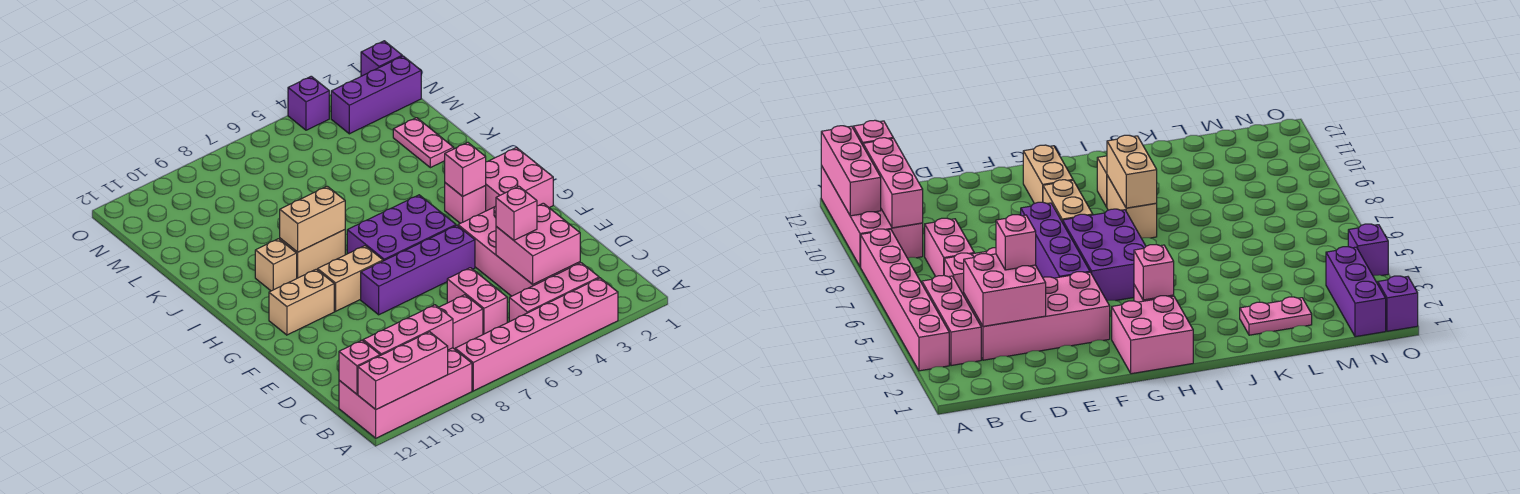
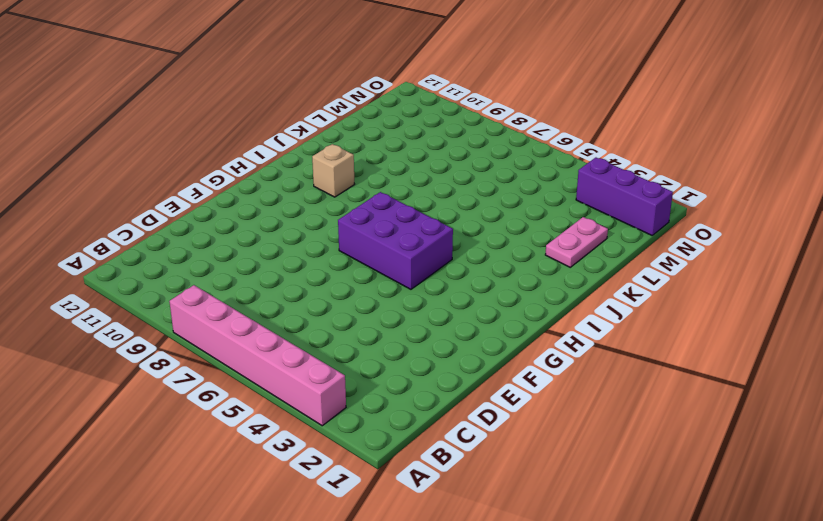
none -> pink brick A9:B12 level 1
none -> pink brick B3:B5 level 1
none -> pink brick C3:F4 level 1

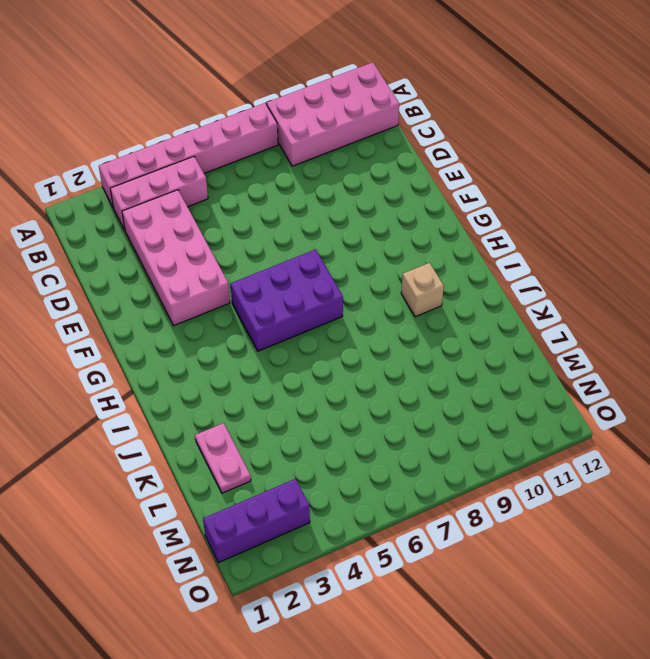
none -> pink brick C6:D6 level 1
none -> pink brick C7:C8 level 1
none -> purple brick F5:F8 level 1

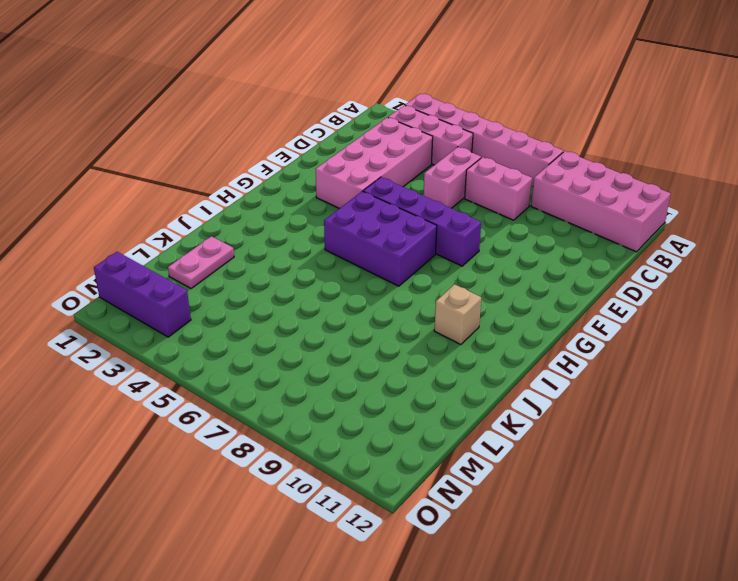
none -> pink brick G1:H2 level 1
none -> tan brick G8:G9 level 1
none -> tan brick G10:G11 level 1

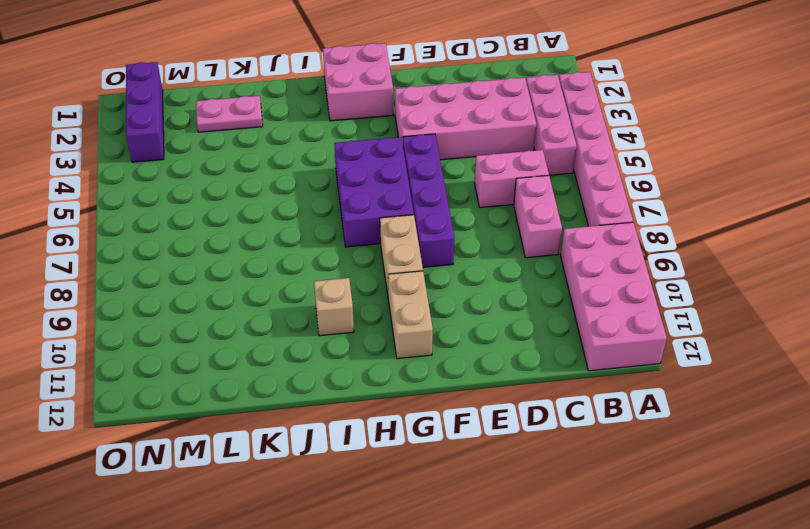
none -> pink brick H3 level 1
none -> tan brick I8:I9 level 1
none -> purple brick O1 level 1

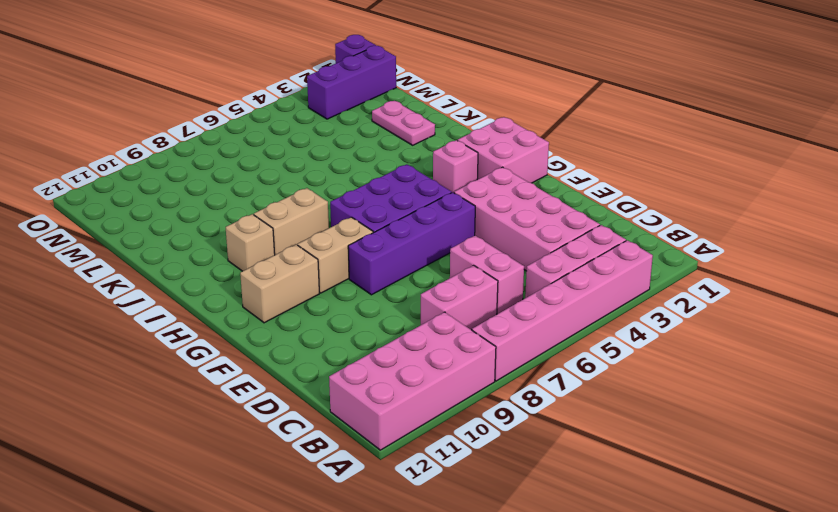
none -> purple brick O4 level 1
none -> pink brick A10:A12 level 2
none -> pink brick B9:B11 level 2

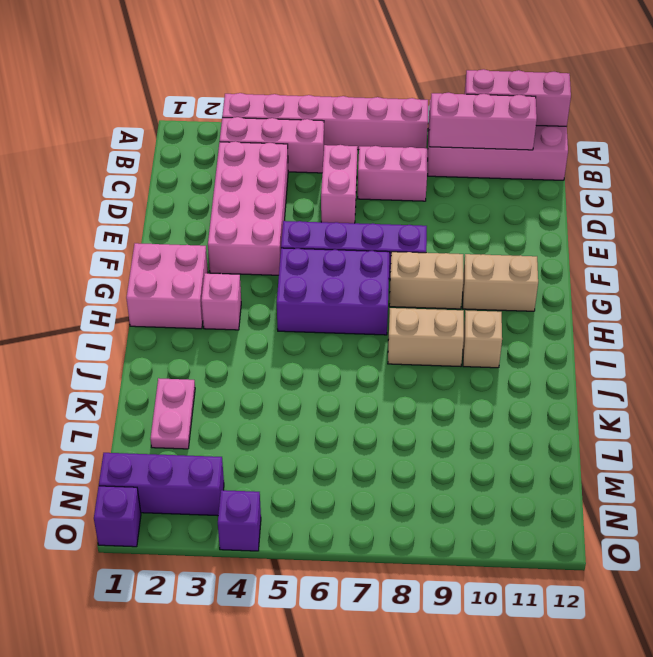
none -> pink brick B12 level 2
none -> pink brick C3:D4 level 2
none -> pink brick H3 level 2

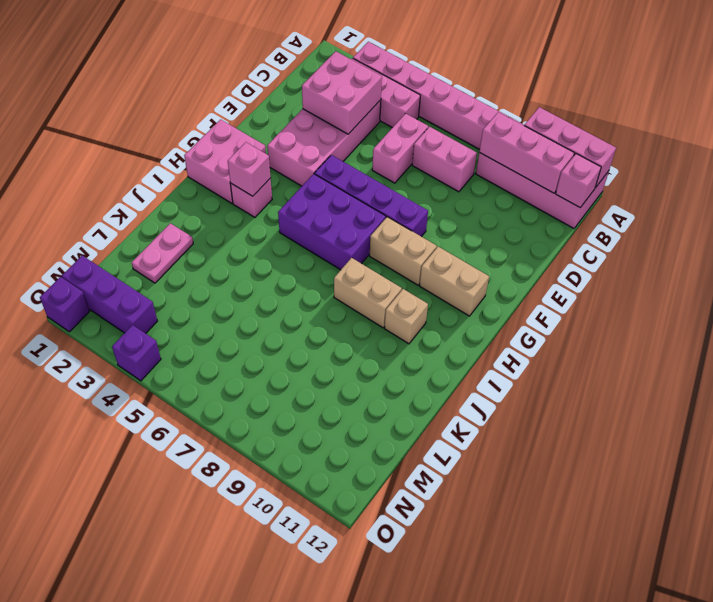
none -> tan brick I8:I9 level 2
none -> pink brick D4 level 3

